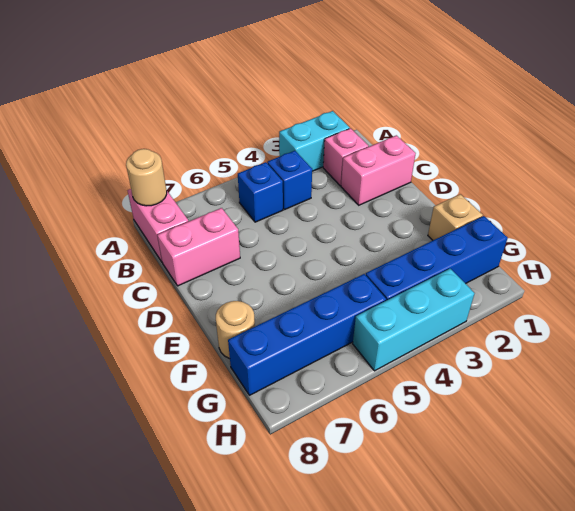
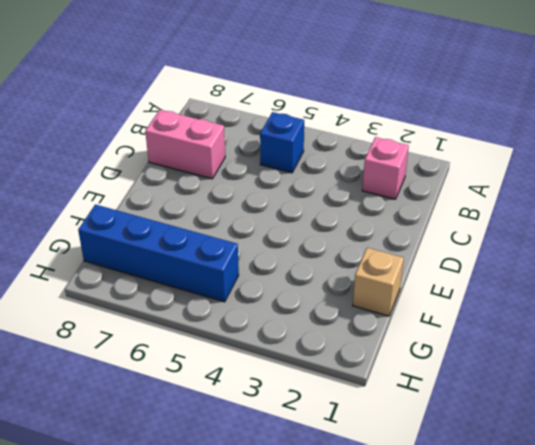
none -> cyan brick A2:A3 level 1
none -> pink brick A8:B8 level 1
none -> blue brick B4 level 1

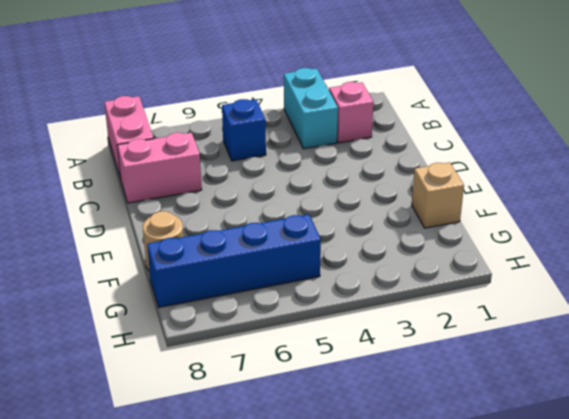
cyan brick A3:B3 level 1 -> cyan brick A2:A3 level 1
none -> blue brick B4 level 1
none -> pink brick C1:C2 level 1
none -> blue brick G1:G4 level 1

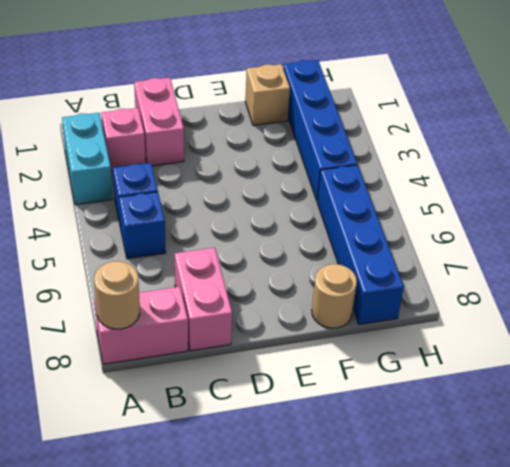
none -> cyan brick H3:H5 level 1

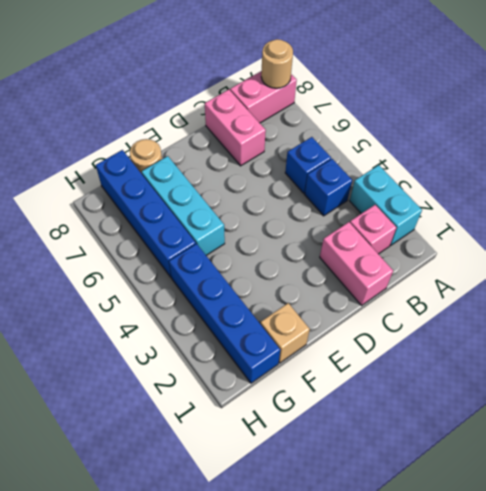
cyan brick F5:F7 level 1 -> cyan brick H3:H5 level 1

